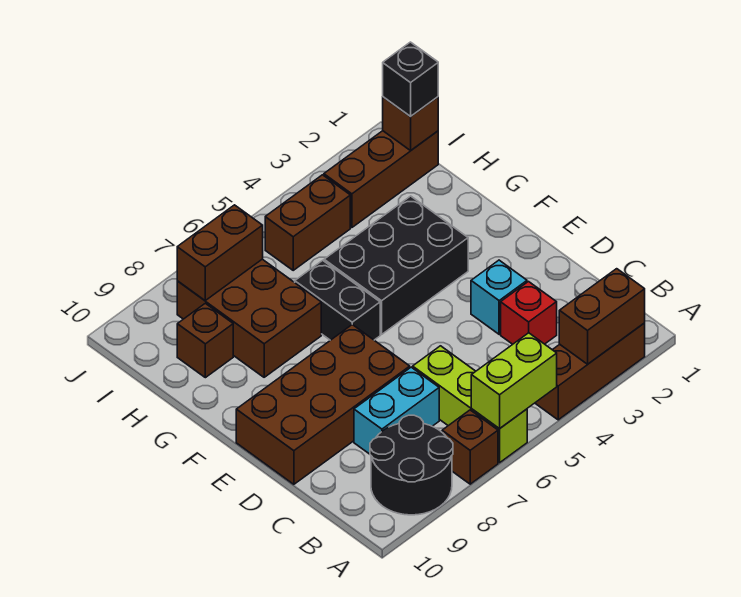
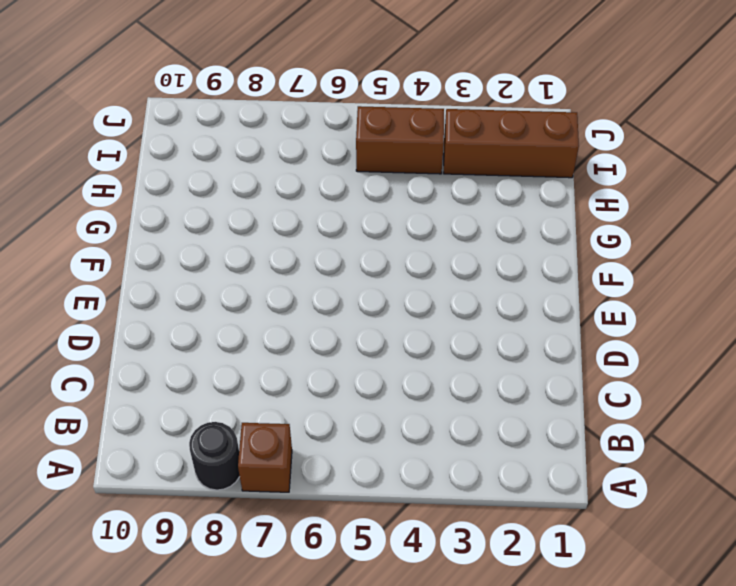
black round brick A8 level 1 -> black round brick A8:B9 level 1
none -> brown brick A2:A4 level 1
none -> lime brick A6:C6 level 1
none -> red brick C3 level 1

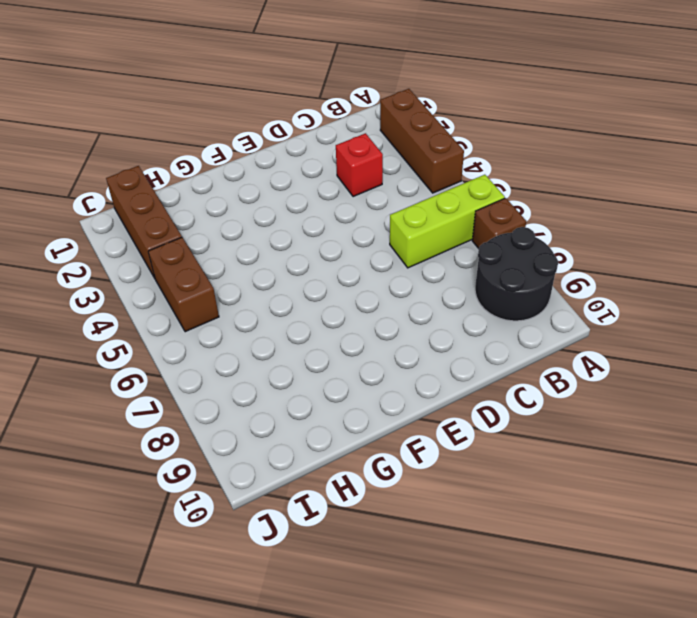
none -> cyan brick C7:C8 level 1
none -> cyan brick D3 level 1
none -> brown brick D7:E10 level 1

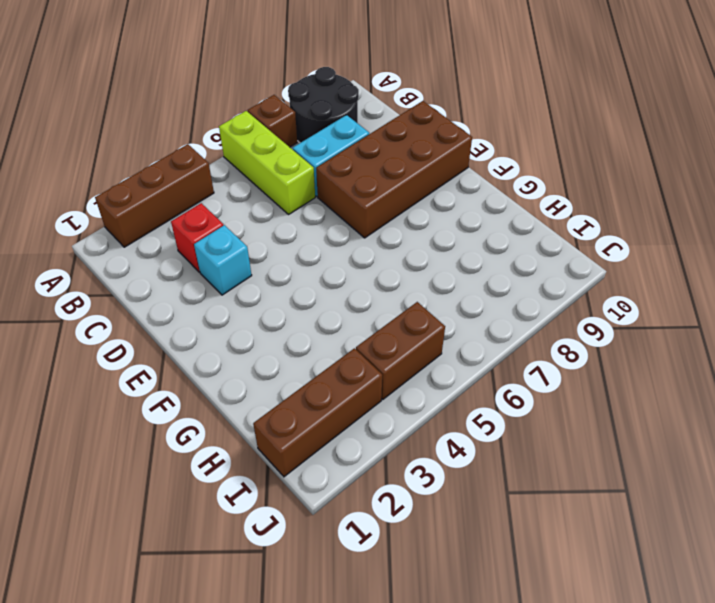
none -> black brick F3:G5 level 1
none -> black brick F6:G6 level 1
none -> brown brick G7:I8 level 1

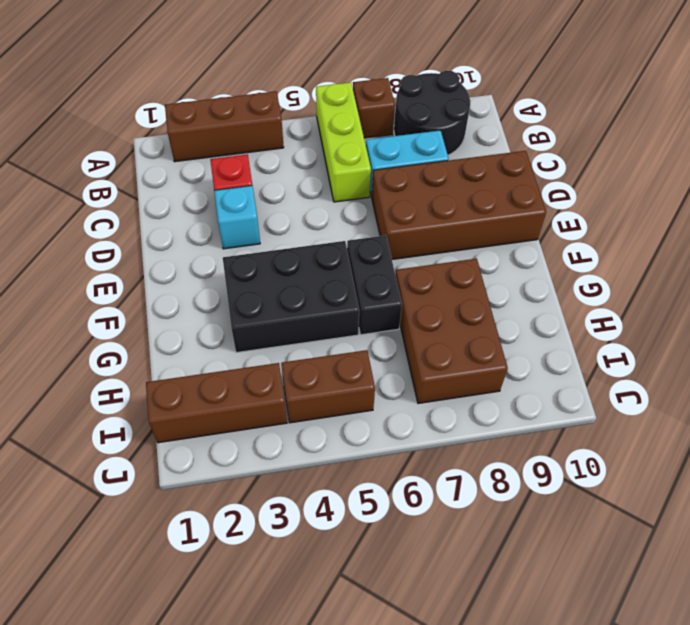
none -> brown brick H9 level 1
none -> brown brick A2:A3 level 2
none -> lime brick A5:A6 level 2

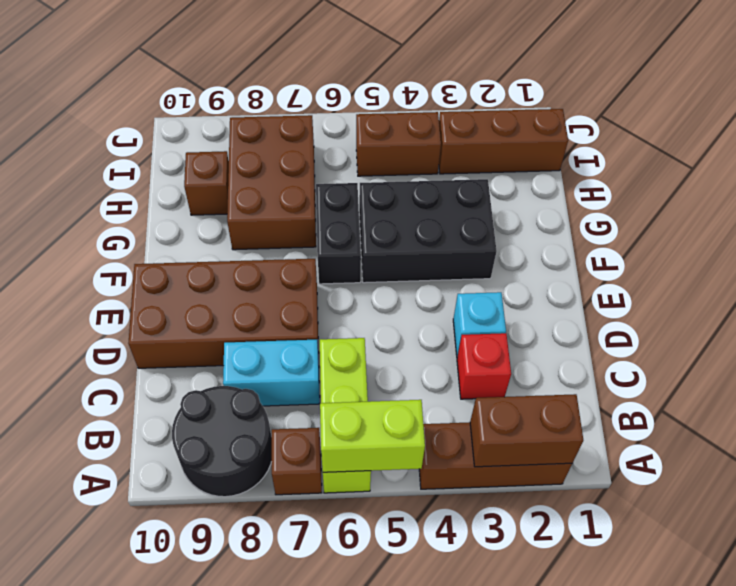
none -> brown brick I1 level 2
none -> brown brick I7:I8 level 2
none -> black brick I1 level 3

